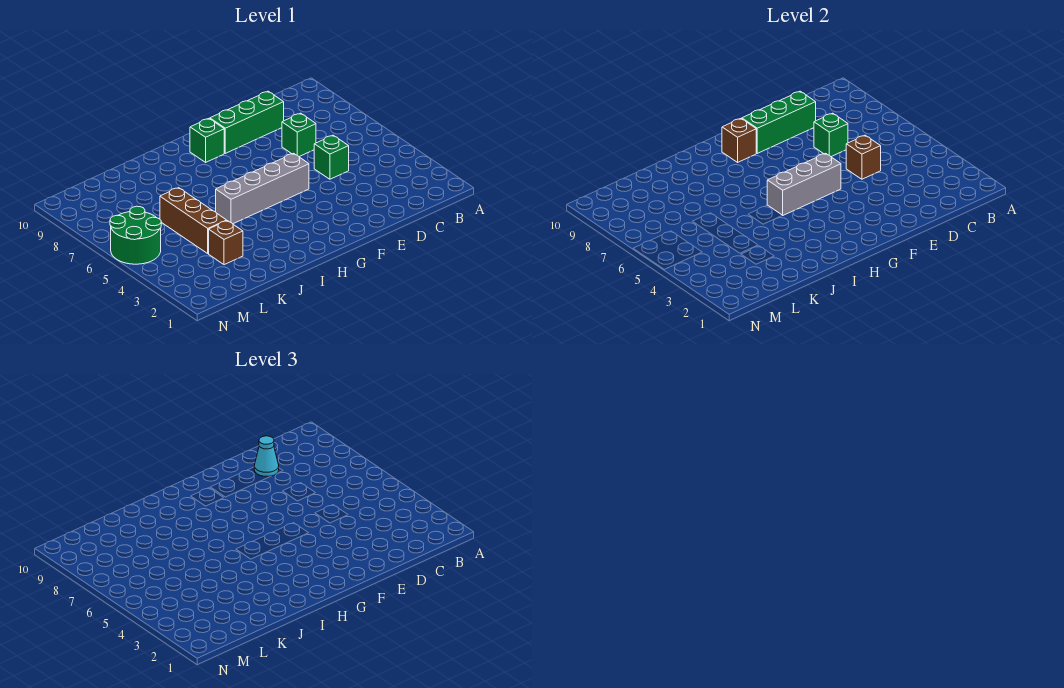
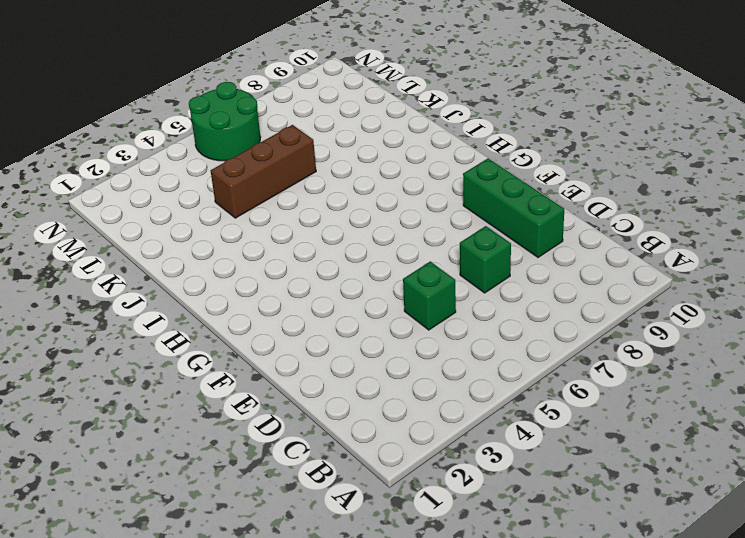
none -> grey brick F5:I5 level 1
none -> green brick G9 level 1
none -> brown brick K3 level 1

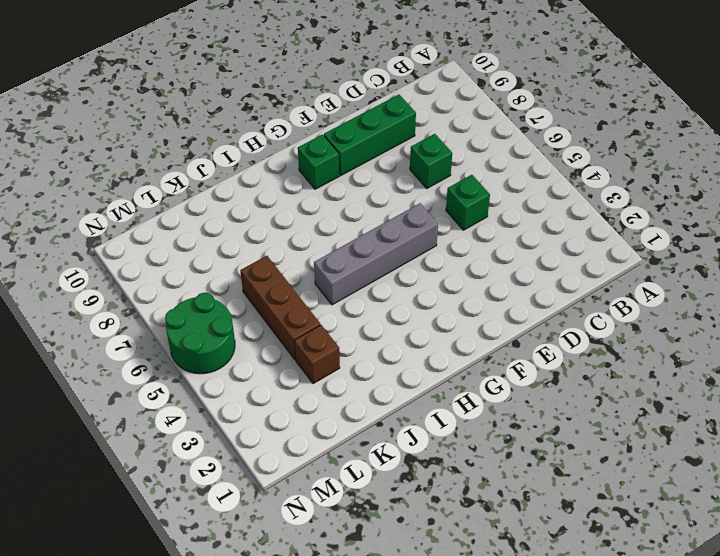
none -> brown brick D5 level 2
none -> green brick D7 level 2
none -> green brick D9:F9 level 2

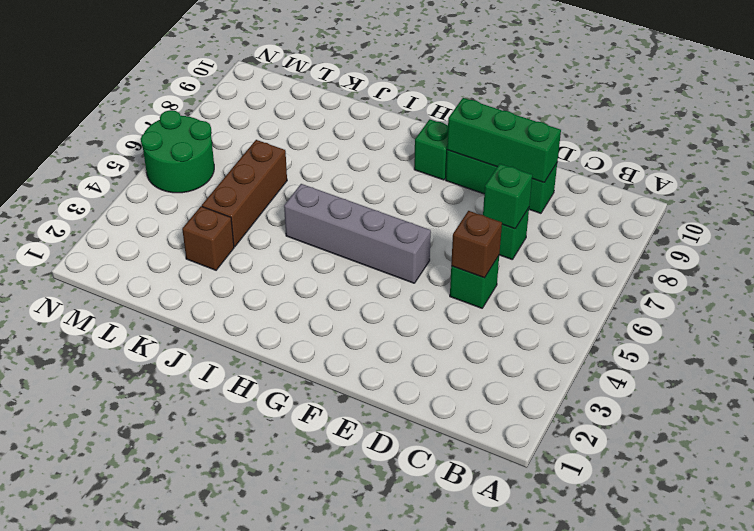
none -> grey brick F5:H5 level 2
none -> brown brick G9 level 2
none -> cyan cone D9 level 3

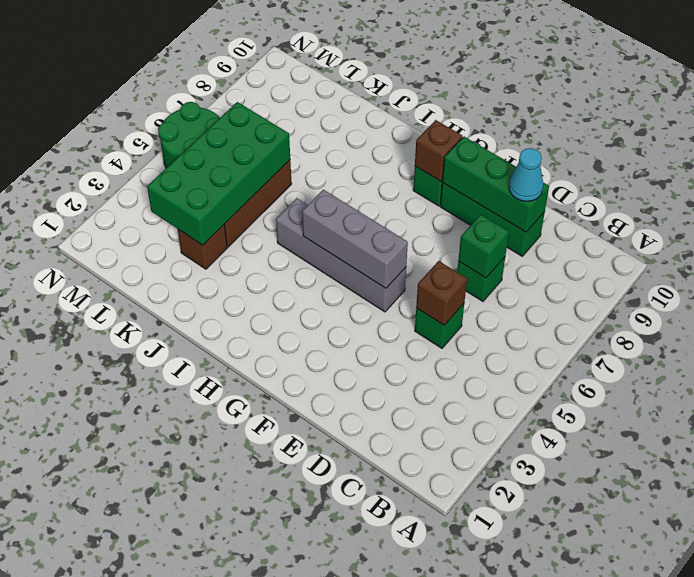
green brick K3:L6 level 2 -> none

